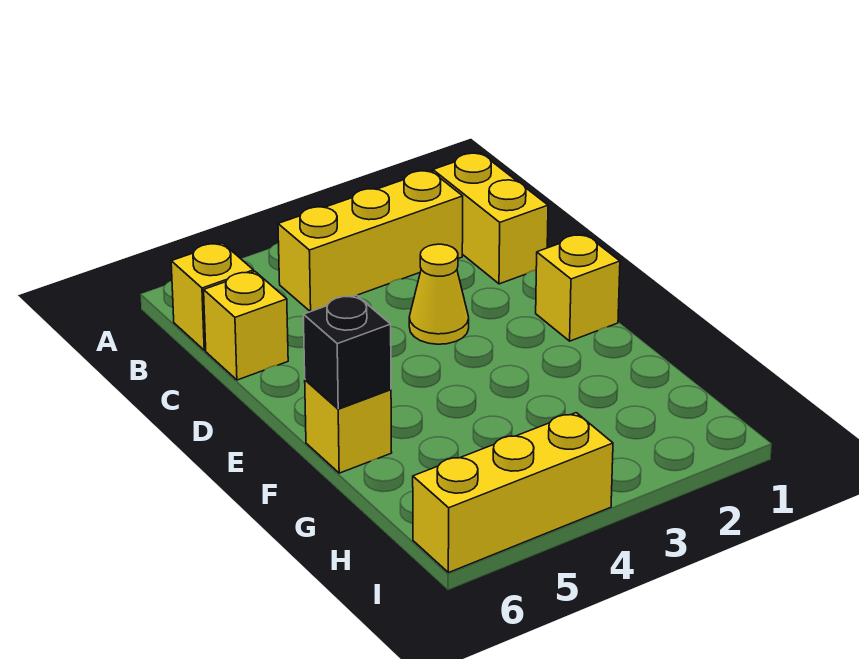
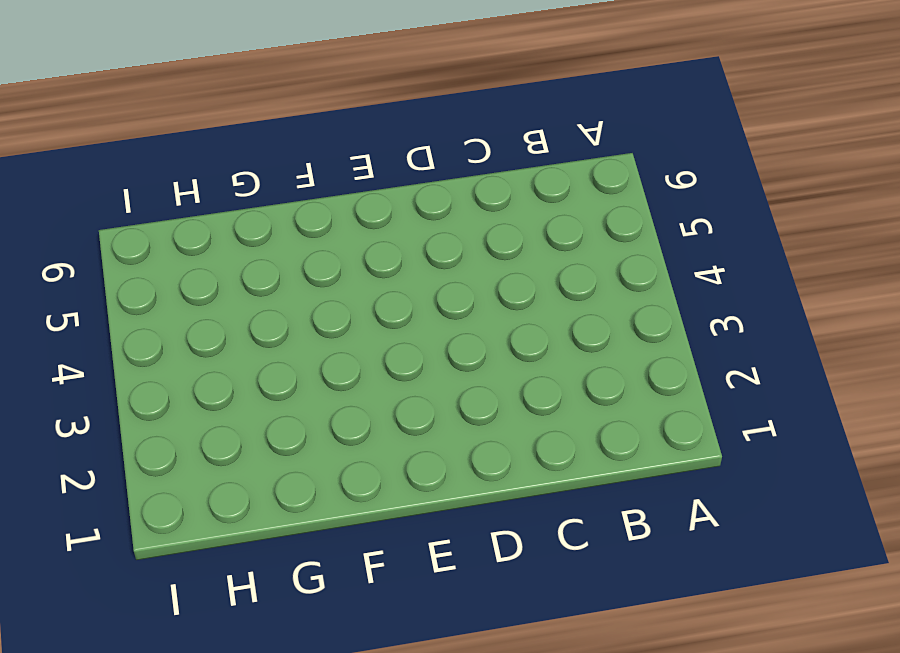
none -> yellow brick B1:C1 level 1
none -> yellow brick B2:B4 level 1

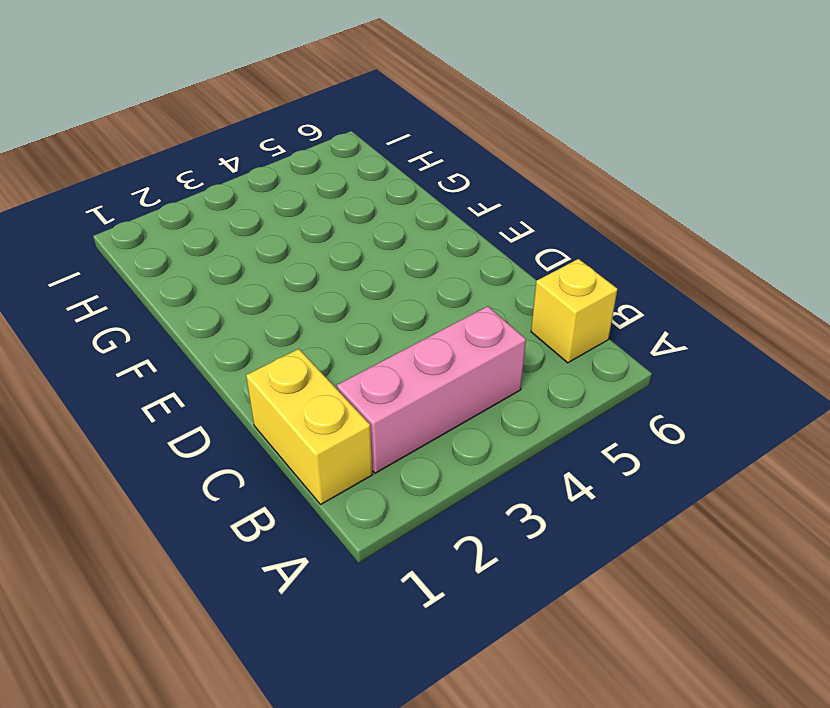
pink brick B2:B4 level 1 -> yellow brick B2:B4 level 1
none -> yellow brick C6 level 1
none -> yellow cone D3 level 1

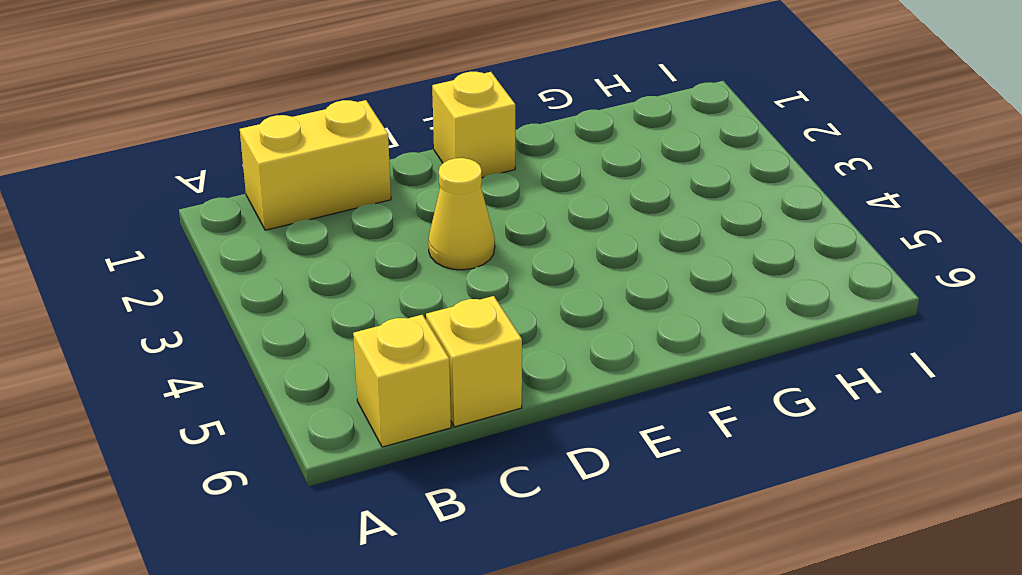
none -> yellow brick B2:B4 level 1
none -> yellow brick F6 level 1

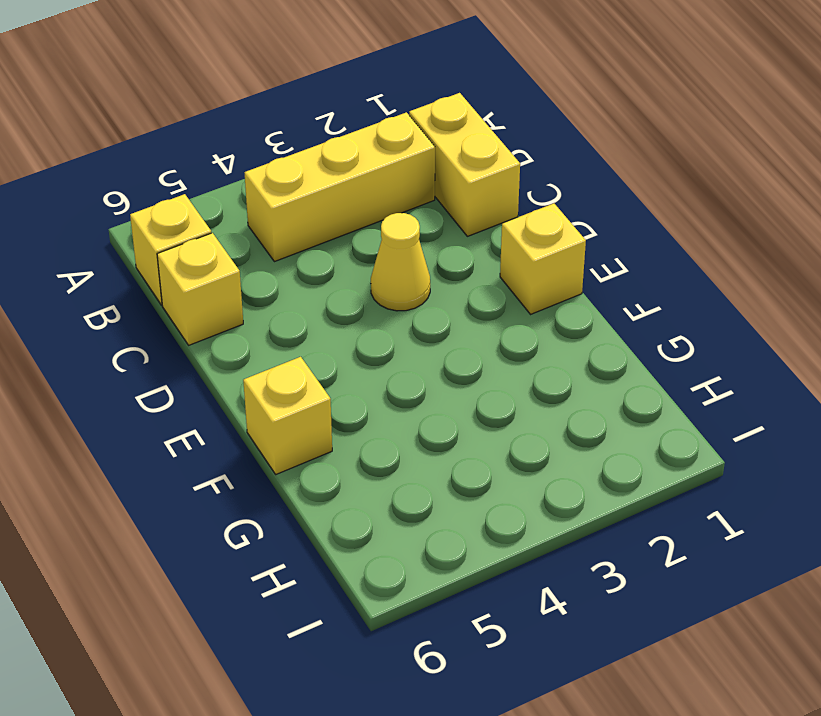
none -> yellow brick I4:I6 level 1
none -> black brick F6 level 2

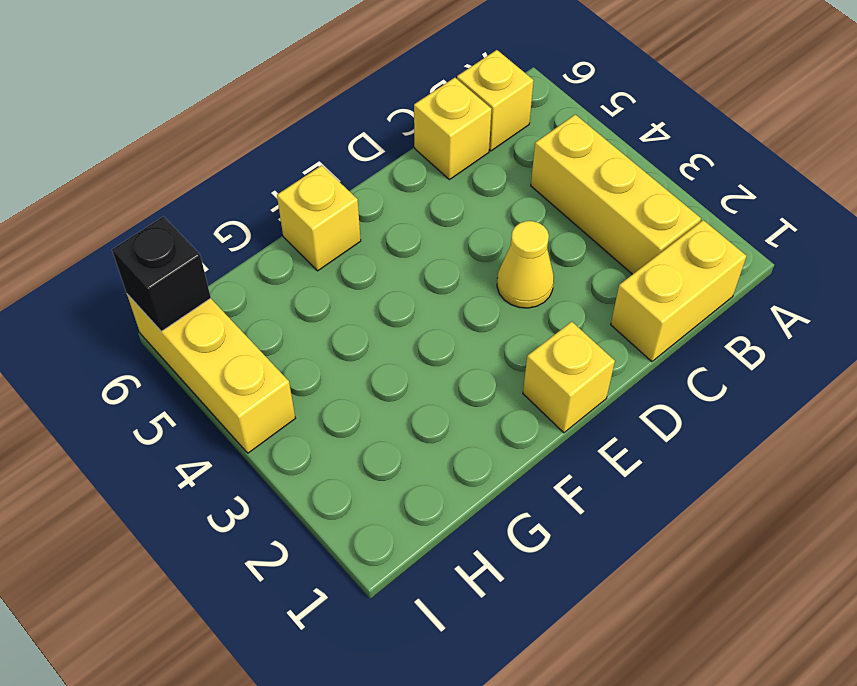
black brick I6 level 2 -> black brick F6 level 2

